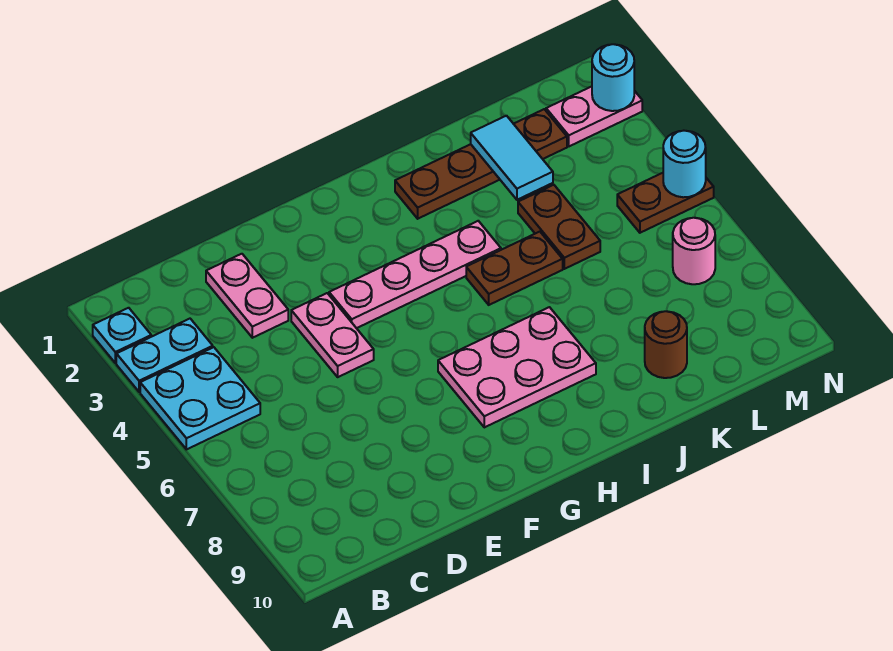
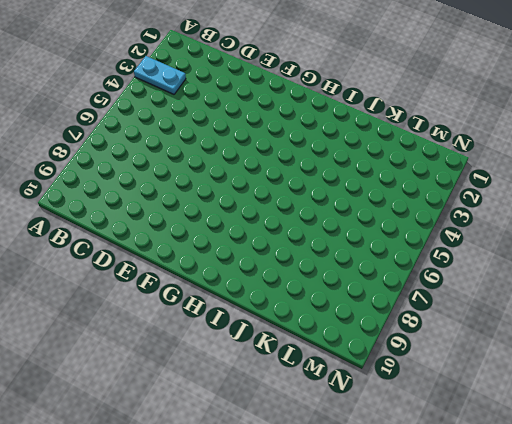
none -> cyan plate A2 level 1
none -> cyan plate A4:B5 level 1
none -> pink plate D2:D3 level 1

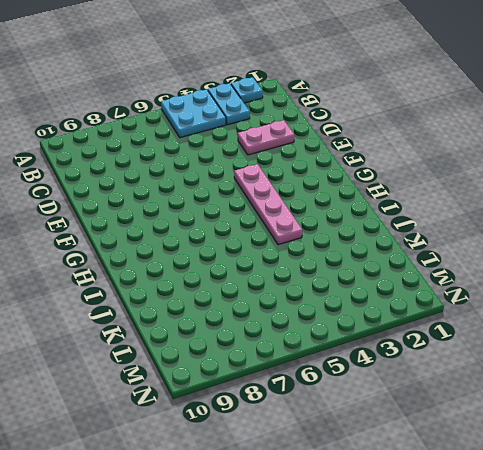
none -> pink plate E4:E5 level 1
none -> pink plate G7:I8 level 1
none -> brown plate I2:L2 level 1

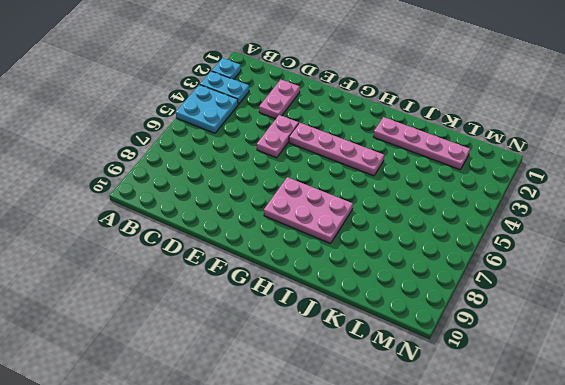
pink plate I2:L2 level 1 -> brown plate I2:L2 level 1
none -> brown plate I5:J5 level 1
none -> brown plate K4:K5 level 1
none -> brown round brick K9 level 1

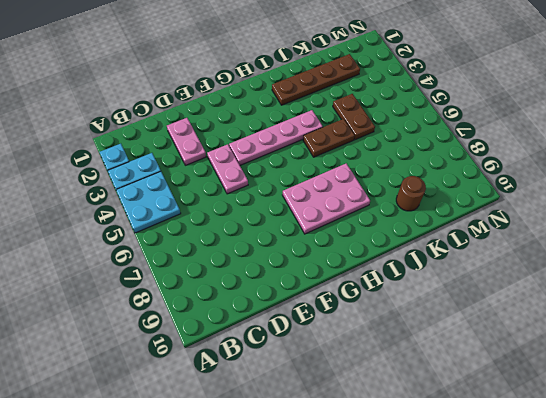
none -> pink plate M2:N2 level 1
none -> brown plate M5:N5 level 1
none -> pink round brick M7 level 1

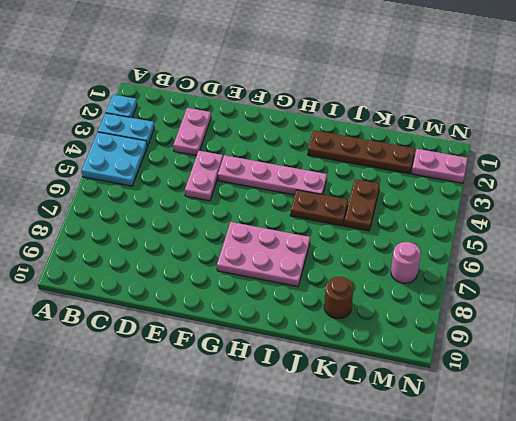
none -> brown plate M5:N5 level 1
none -> cyan tile K2:K3 level 2
none -> cyan round brick N2 level 2

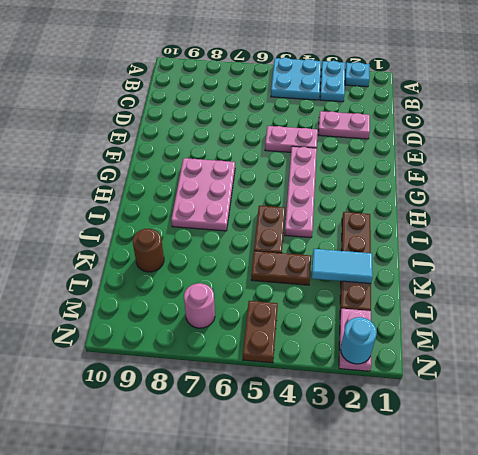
none -> cyan round brick N5 level 2

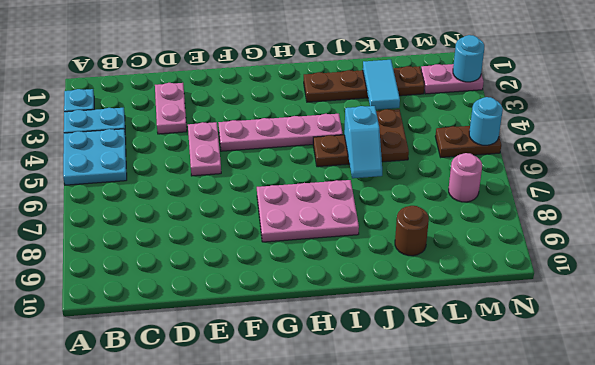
cyan slope J5:J6 level 2 top 5 -> none

